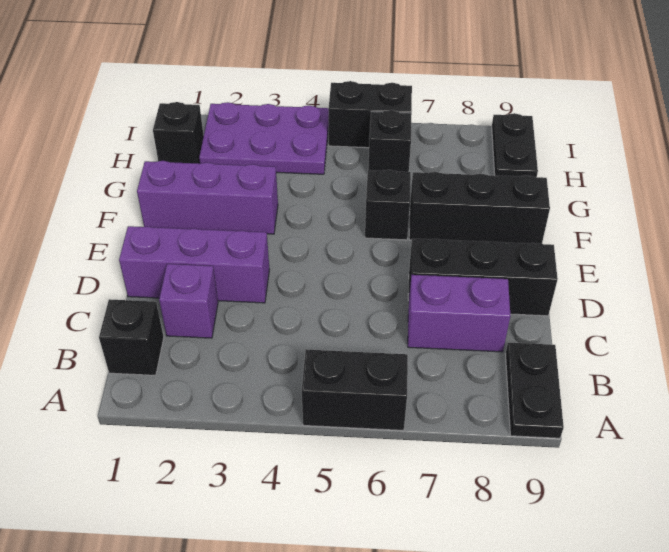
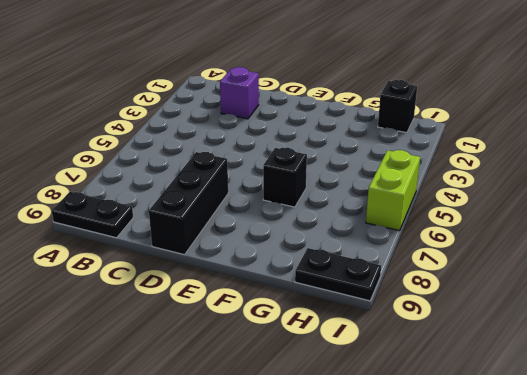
lime brick I5:I6 level 1 -> black brick I5:I6 level 1
none -> black brick A5:A6 level 1
none -> black brick B1 level 1
none -> purple brick C7:C8 level 1

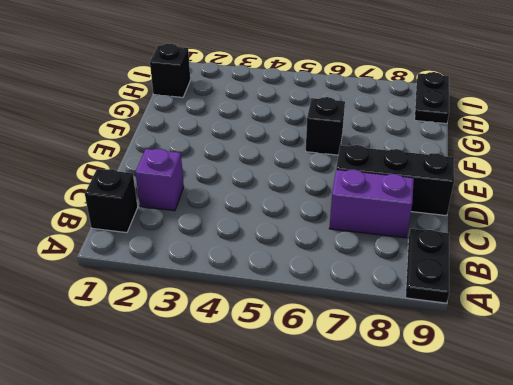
none -> black brick A5:A6 level 1
none -> purple brick D1:D3 level 1
none -> purple brick F1:F3 level 1

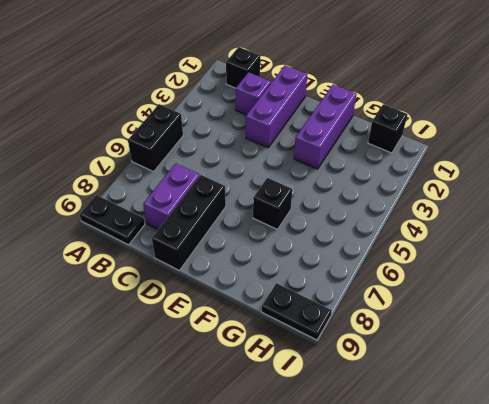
none -> black brick F7:F9 level 1
none -> purple plate H2:I4 level 1
none -> black brick H6 level 1

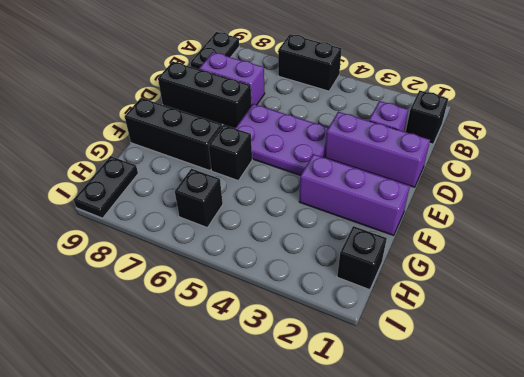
purple plate D4:E6 level 1 -> purple plate H2:I4 level 1
none -> black brick I5:I6 level 1

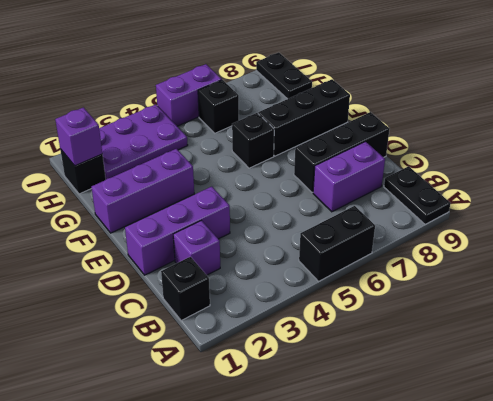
purple brick H1 level 2 -> none
purple brick I5:I6 level 1 -> black brick I5:I6 level 1

